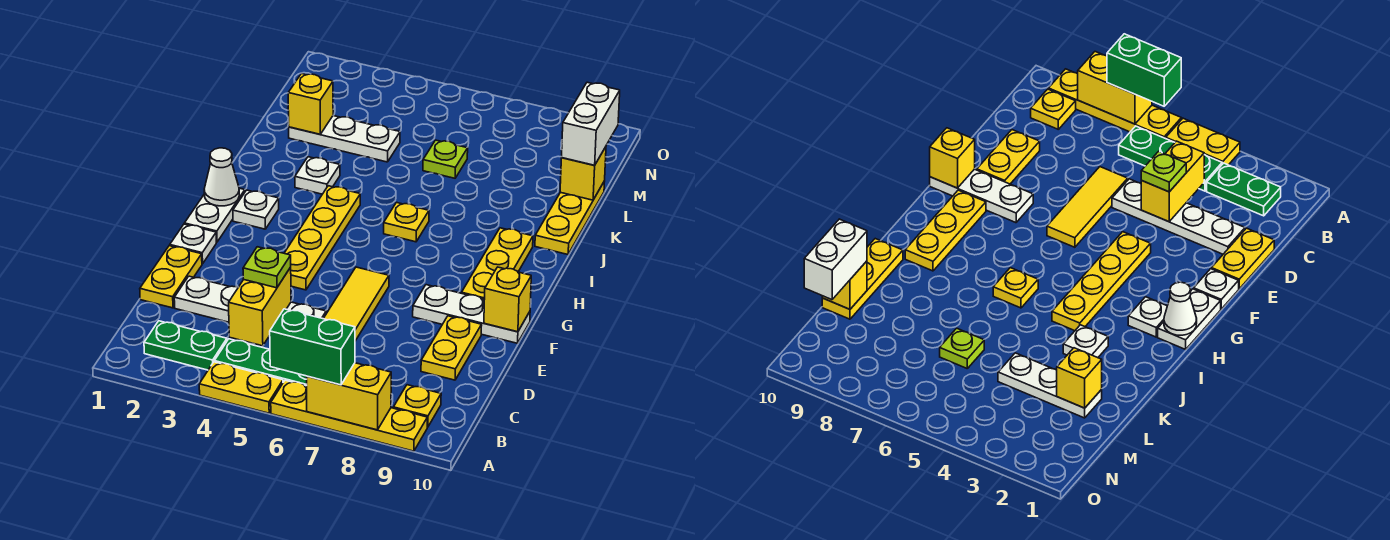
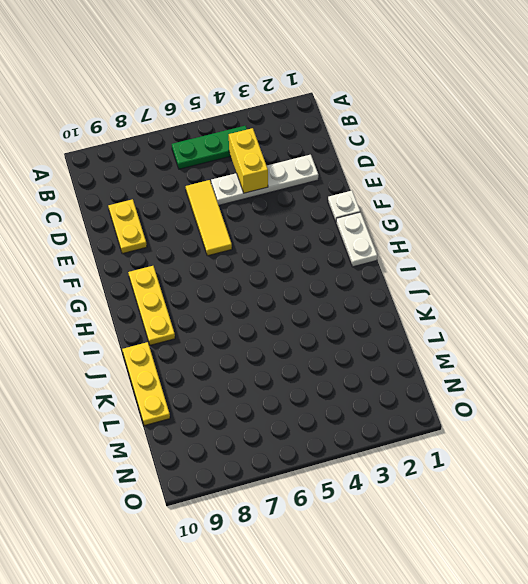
none -> yellow plate A4:A5 level 1
none -> yellow plate A6:A9 level 1
none -> green plate B2:B3 level 1

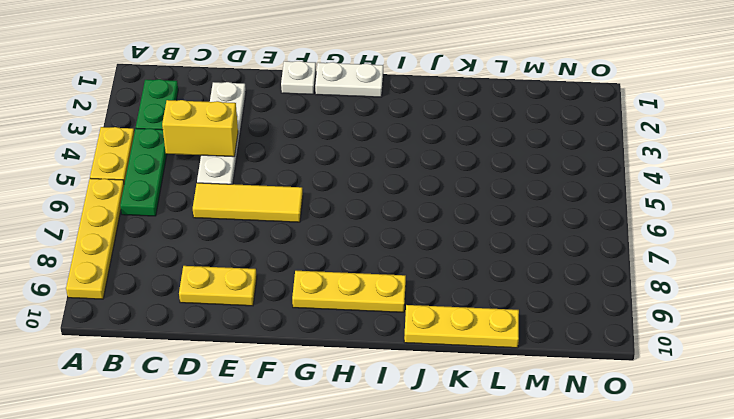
none -> yellow plate B9 level 1
none -> yellow plate D1:E1 level 1
none -> yellow plate F4:I4 level 1

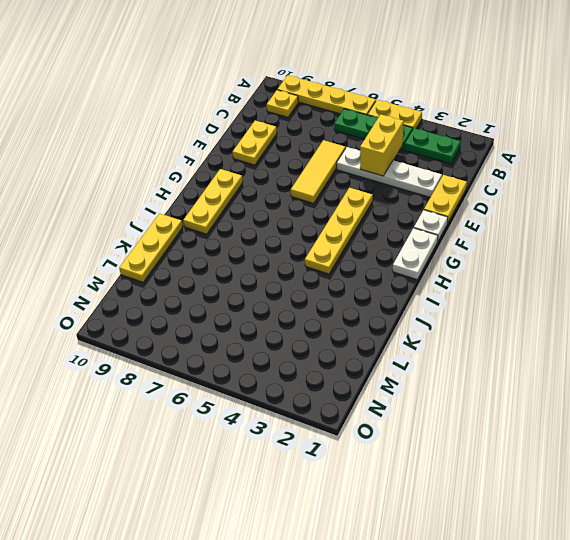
none -> white plate F8:F10 level 1
none -> white plate H2 level 1
none -> yellow plate I6 level 1

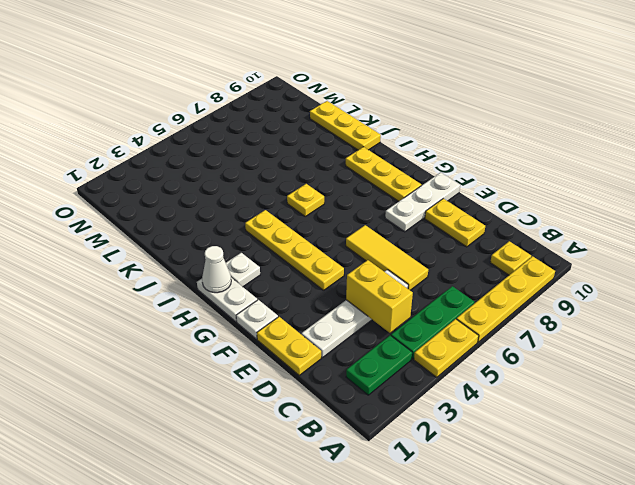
none -> white plate J3 level 1
none -> white plate L2:L4 level 1
none -> lime plate L6 level 1

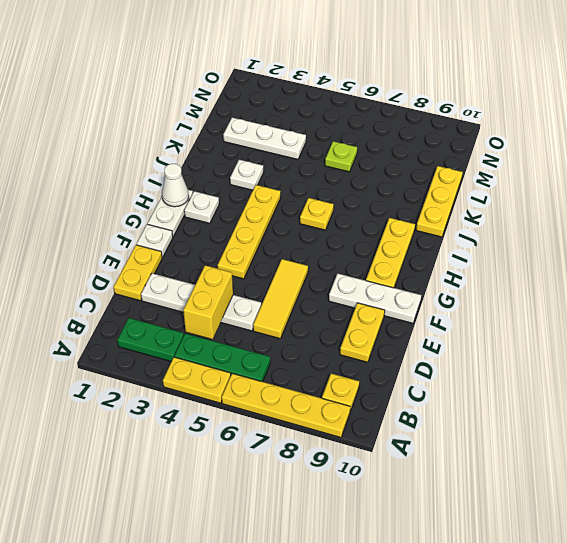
none -> yellow brick A7:A8 level 2
none -> yellow brick F10 level 2
none -> yellow brick L2 level 2

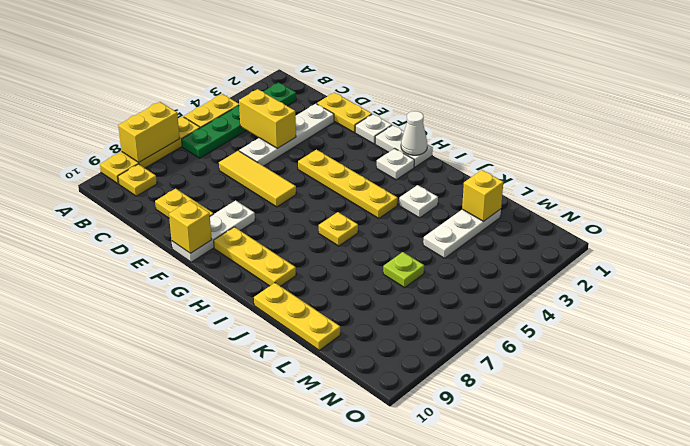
none -> yellow brick L10 level 2
none -> green brick A6:A7 level 3
none -> lime plate D4 level 3

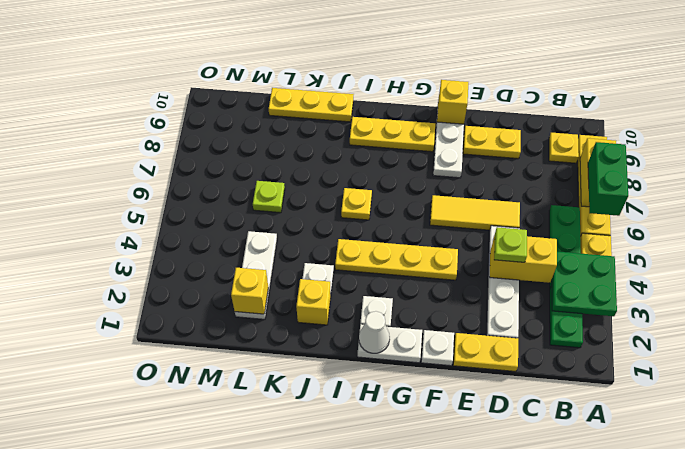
green plate A3:B4 level 2 -> none
yellow brick J2 level 1 -> yellow brick L10 level 2
none -> white brick L10:M10 level 3

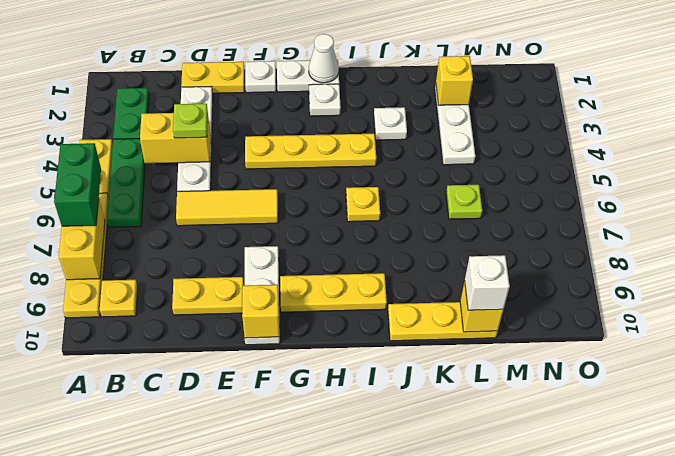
white brick L10 level 3 -> white brick L10:M10 level 3

